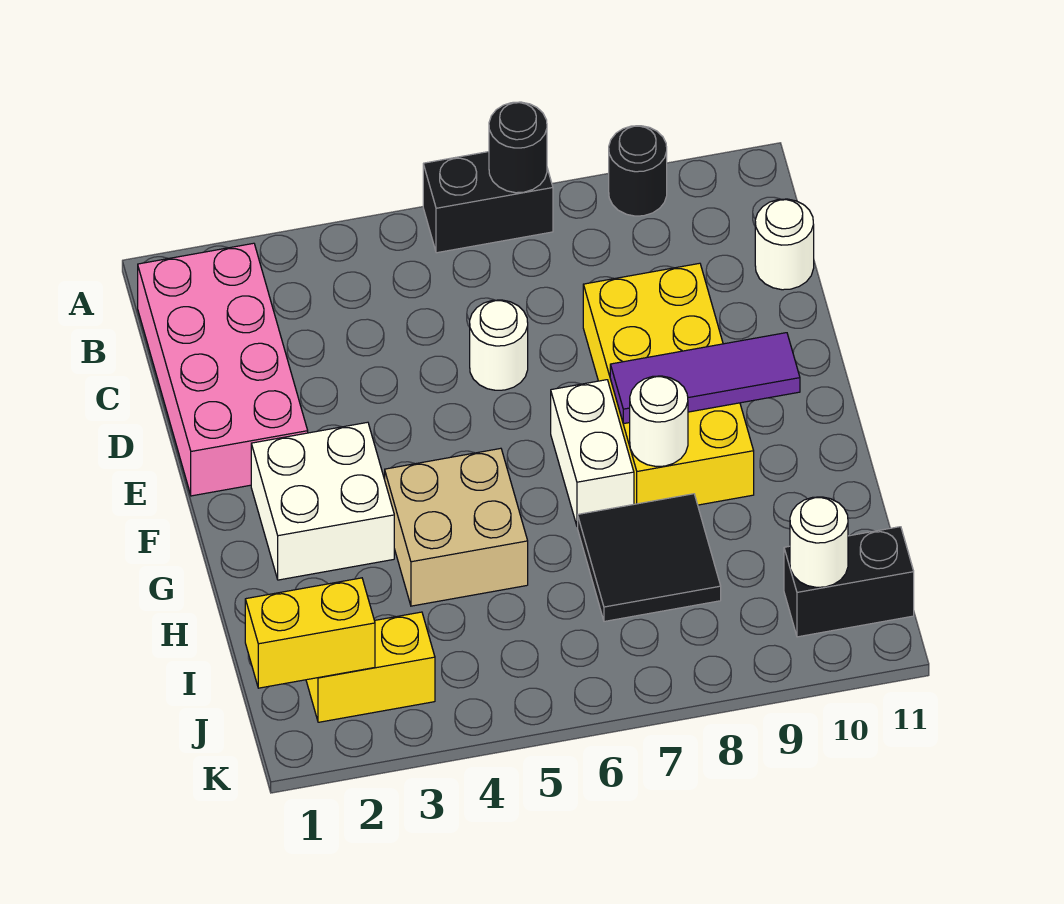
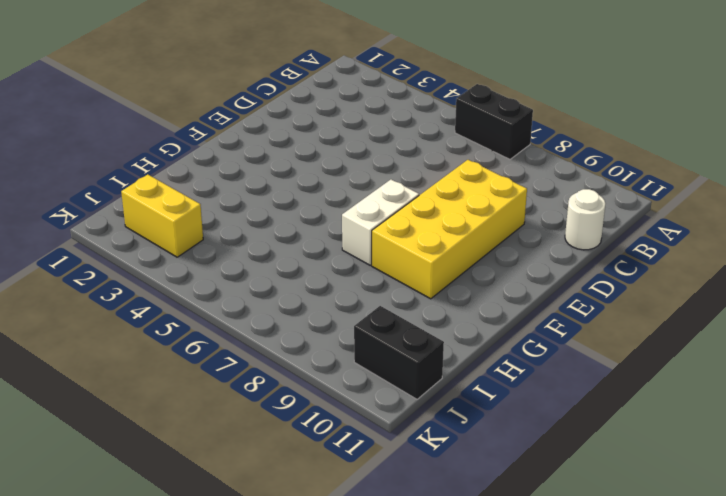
none -> black round brick A9 level 1
none -> pink brick B1:E2 level 1
none -> white round brick D6 level 1

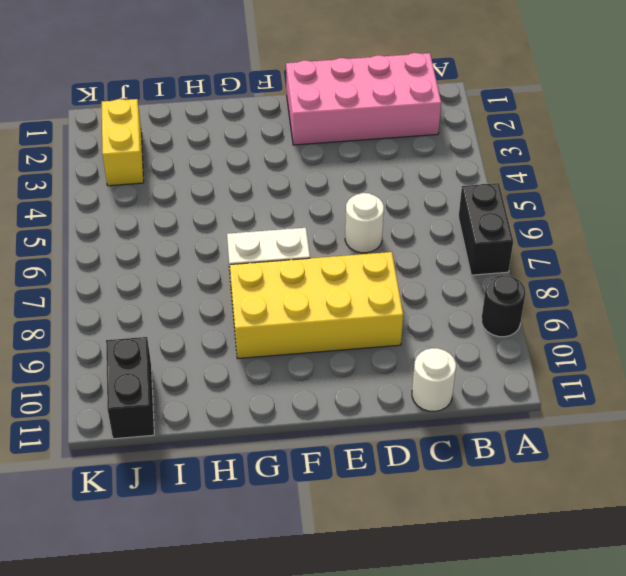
none -> white brick F2:G3 level 1
none -> tan brick G4:H5 level 1
none -> black tile H7:I8 level 1

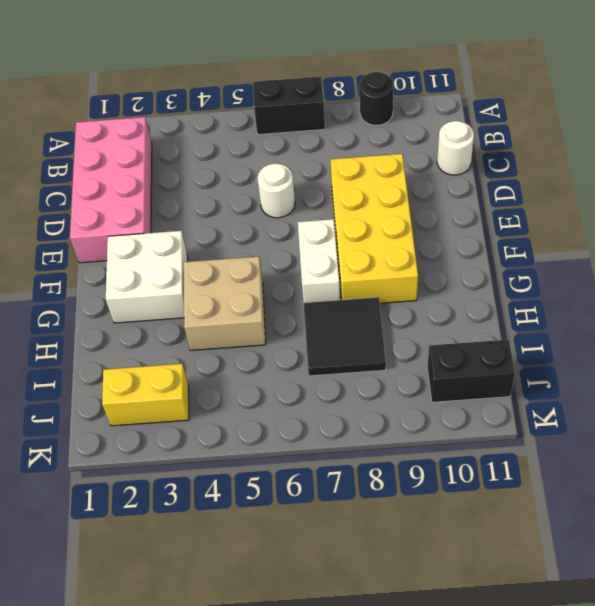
none -> black round brick A7 level 2
none -> purple tile F8:F10 level 2
none -> white round brick G8 level 2

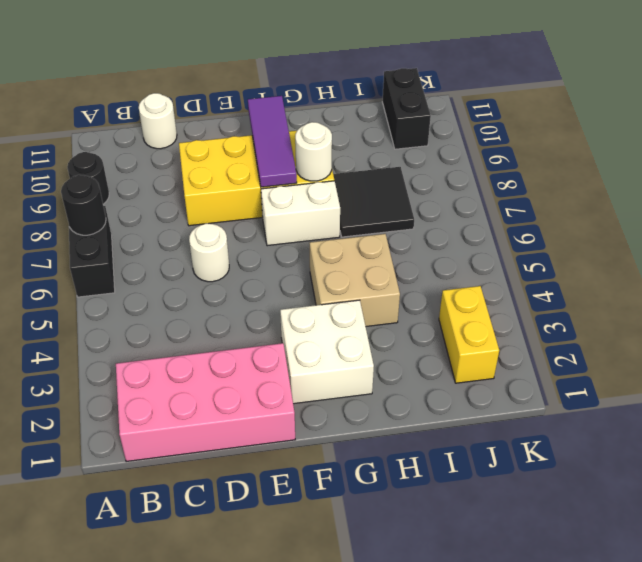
none -> yellow brick J1:J2 level 2
none -> white round brick J10 level 2

